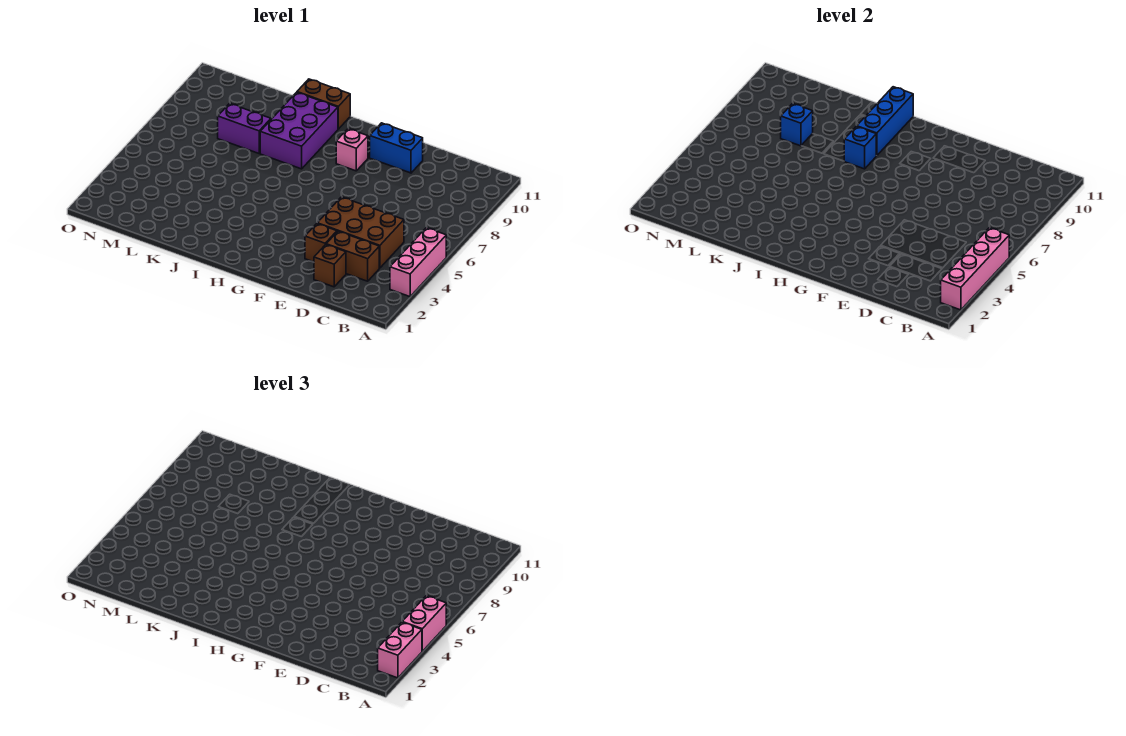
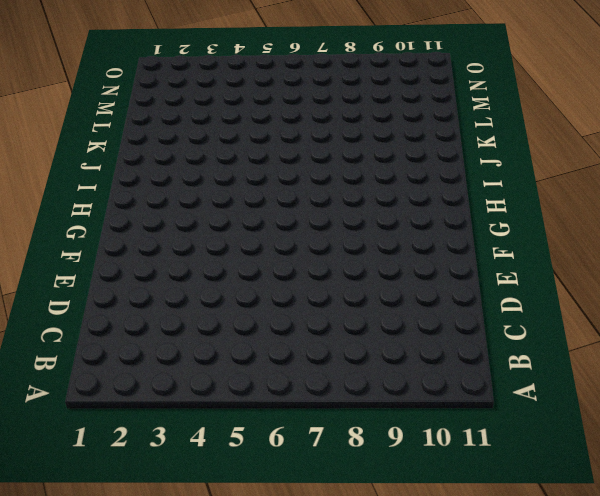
none -> pink brick A3:A5 level 1
none -> brown brick C3:D3 level 1
none -> brown brick C4:E5 level 1

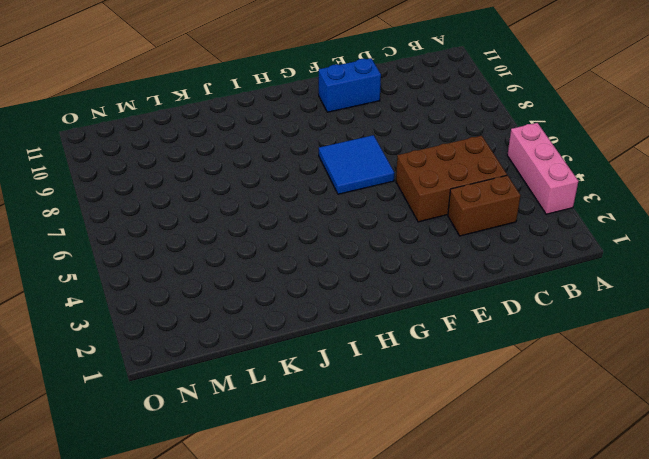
blue tile F6:G7 level 1 -> none
none -> brown brick D2 level 1
none -> brown brick E3 level 1
none -> pink brick G9 level 1

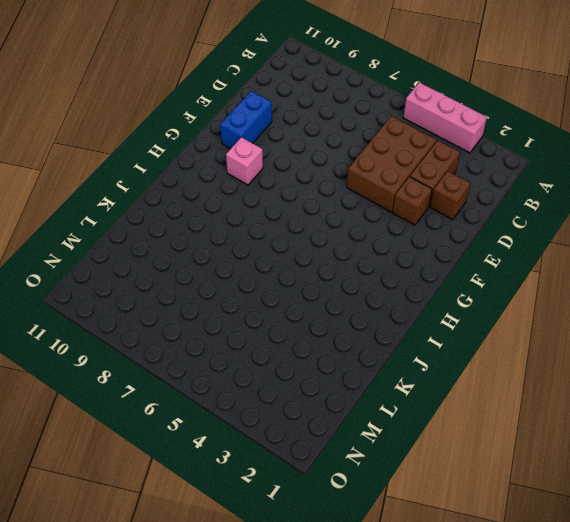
none -> purple brick I8:J10 level 1
none -> brown brick I11:J11 level 1
none -> purple brick K8:L8 level 1

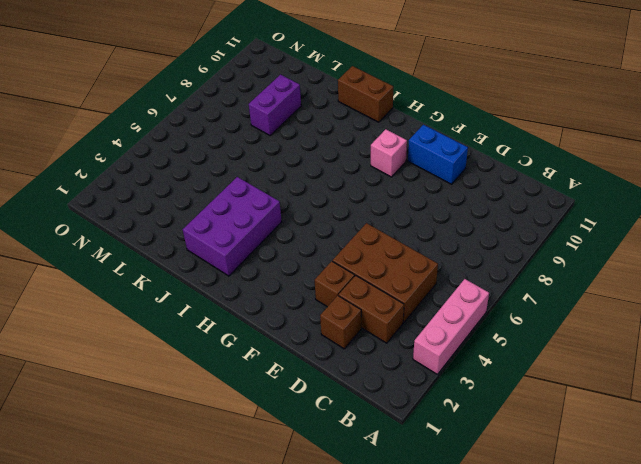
purple brick I2:J4 level 1 -> purple brick I8:J10 level 1
purple brick L8:L9 level 1 -> purple brick K8:L8 level 1
none -> pink brick A2:A5 level 2
none -> blue brick I8 level 2
none -> blue brick I9:I11 level 2

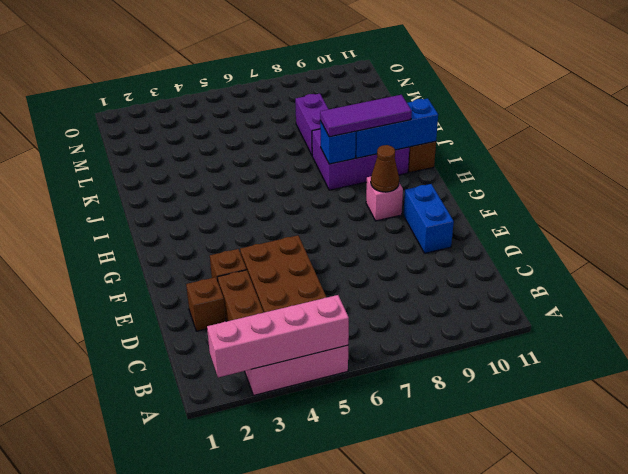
brown cone G9 level 2 -> none
purple tile I8:I10 level 3 -> none
none -> blue brick L8 level 2
none -> pink brick A2:A3 level 3
none -> pink brick A4:A5 level 3

